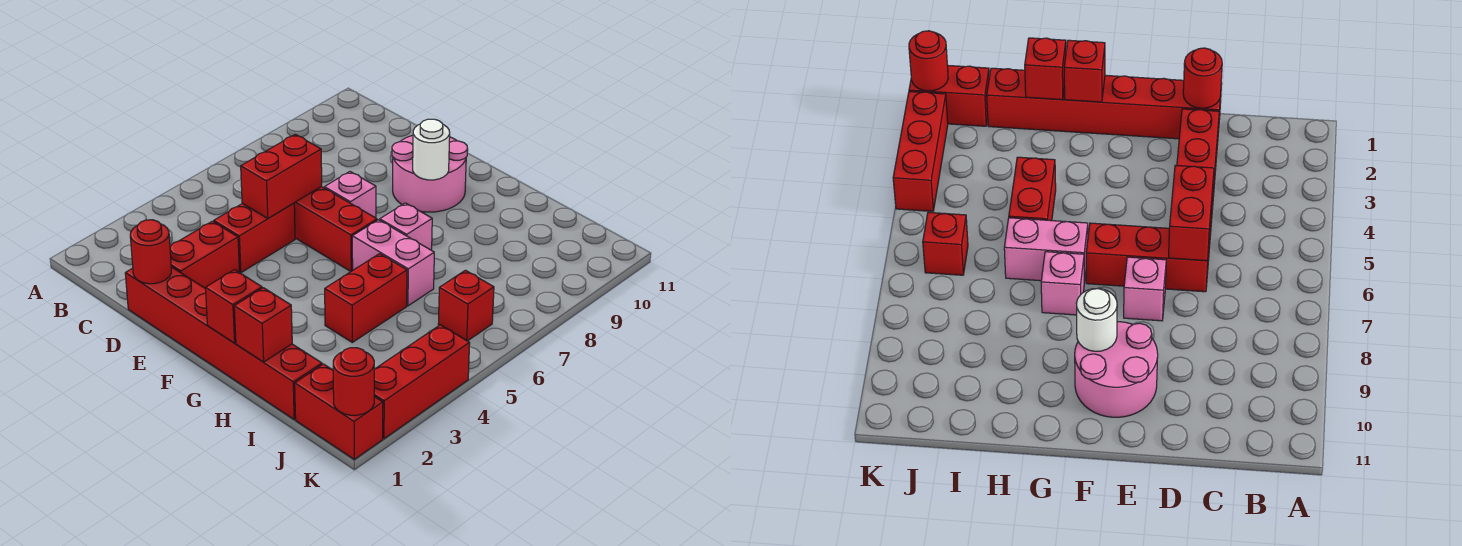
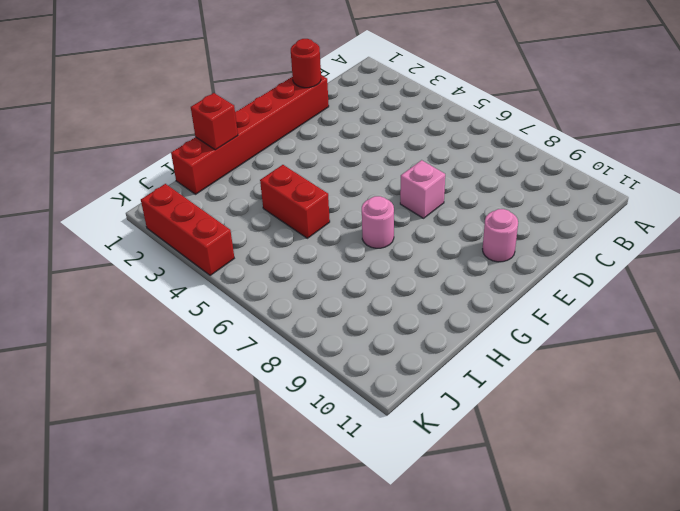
pink round brick E10 level 1 -> pink round brick E9:F10 level 1
pink round brick G7 level 1 -> pink brick G7 level 1
none -> red brick D2:D3 level 1
none -> red brick D4:D5 level 1
none -> red brick D6:F6 level 1

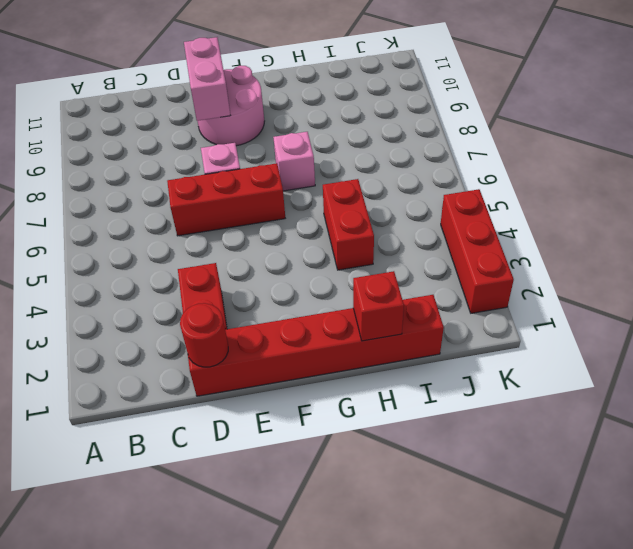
pink brick E9:E10 level 2 -> pink brick G6:H6 level 1
none -> red brick D4:D5 level 1
none -> red brick J1:K1 level 1
none -> red brick J6 level 1

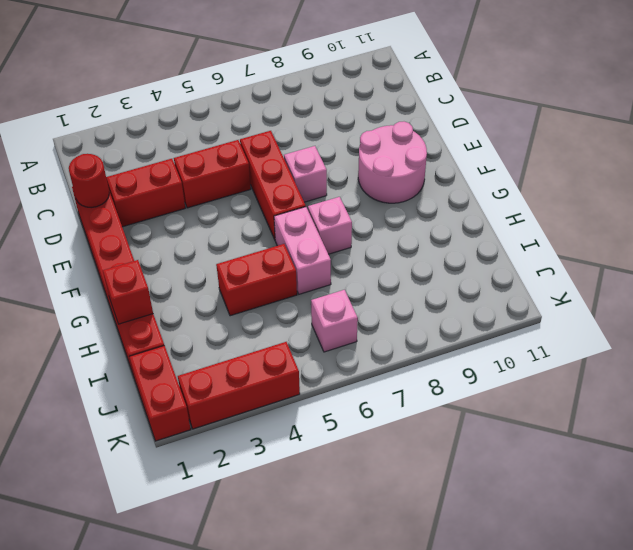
pink brick J6 level 1 -> red brick J6 level 1
none -> red brick D5:D6 level 2
none -> white round brick F9 level 2
none -> red brick G1 level 2

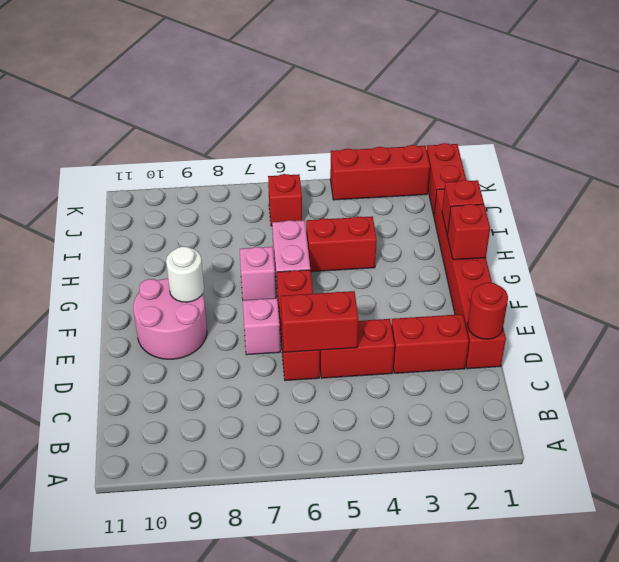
none -> red round brick K1 level 2

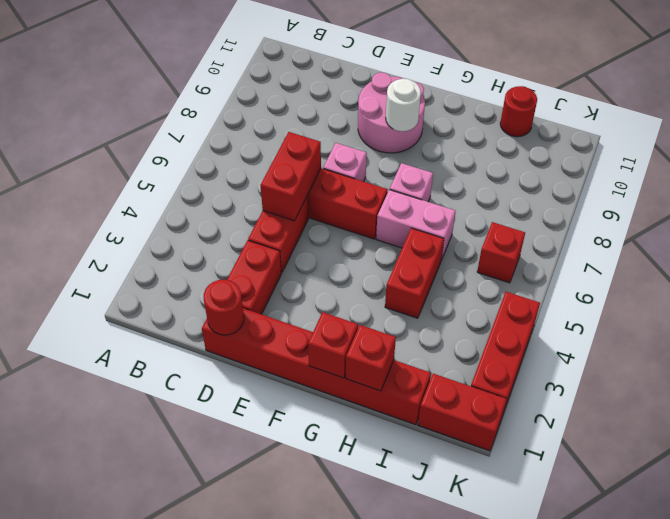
red round brick I11 level 1 -> red round brick K1 level 2

